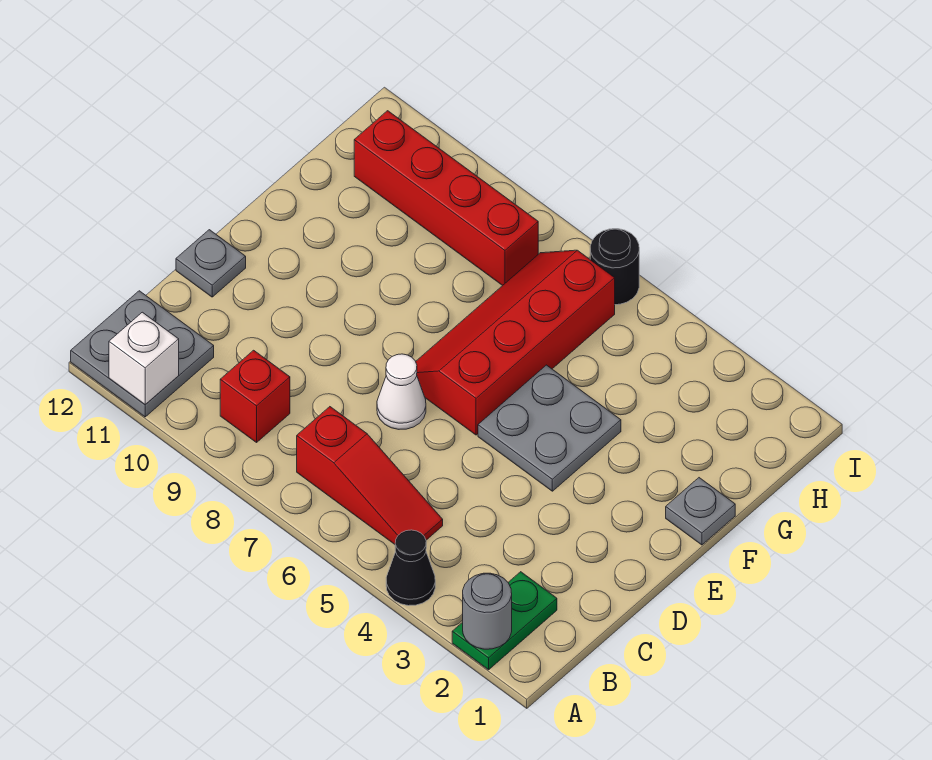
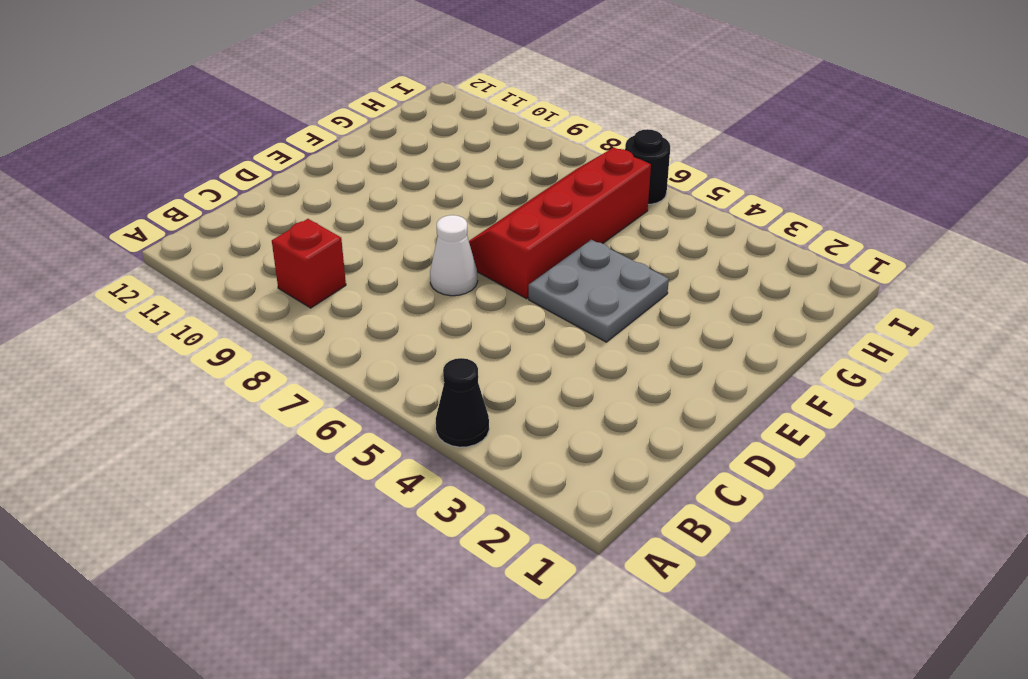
none -> green plate A2:B2 level 1
none -> grey plate A11:B12 level 1
none -> red slope B5:B7 level 1 top 7

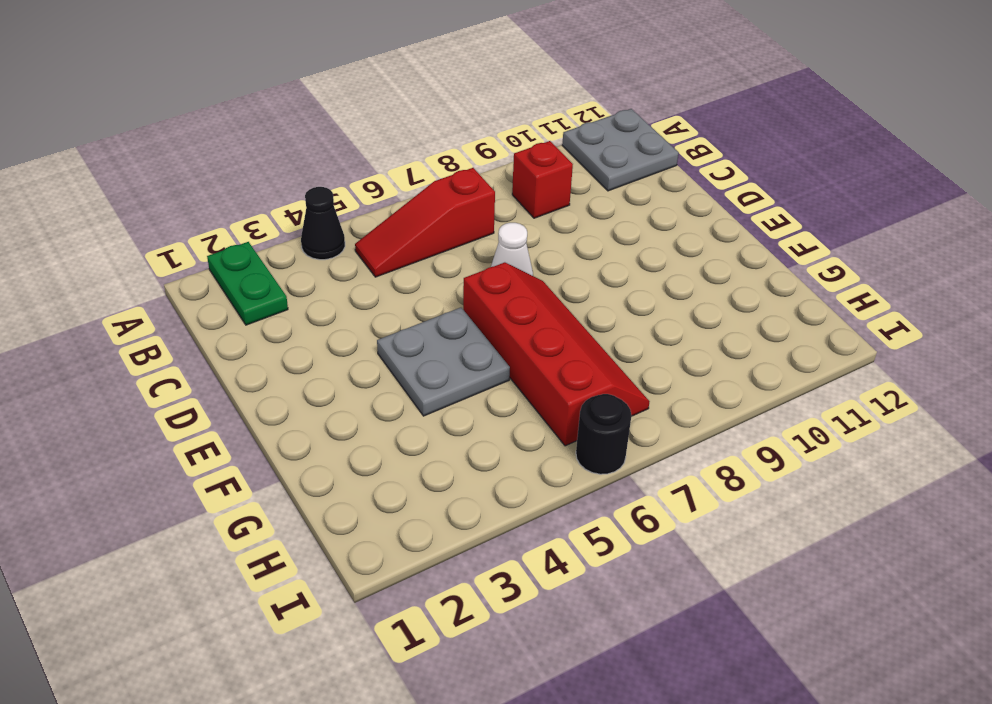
none -> grey plate D12 level 1
none -> grey plate F1 level 1
none -> red brick H8:H11 level 1

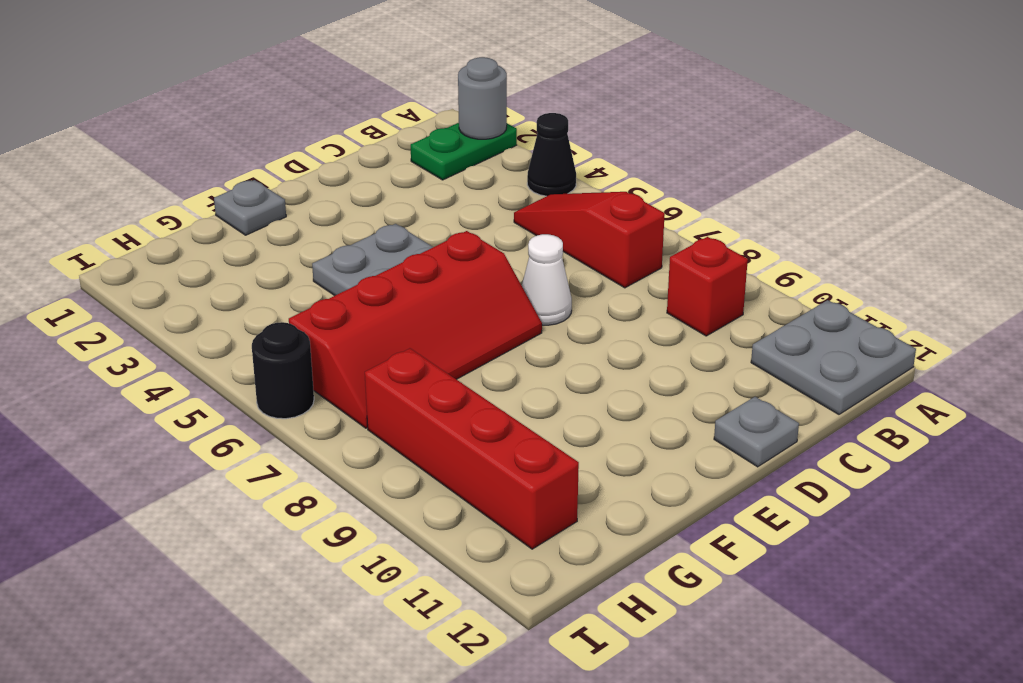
none -> white brick A11 level 2

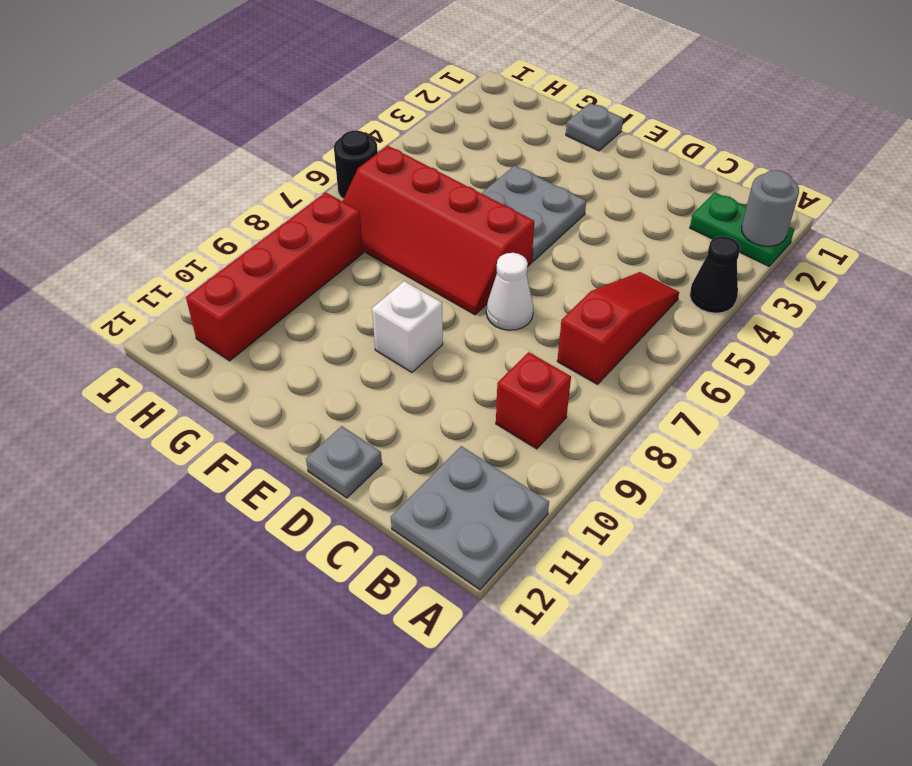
white brick E9 level 1 -> white brick A11 level 2

